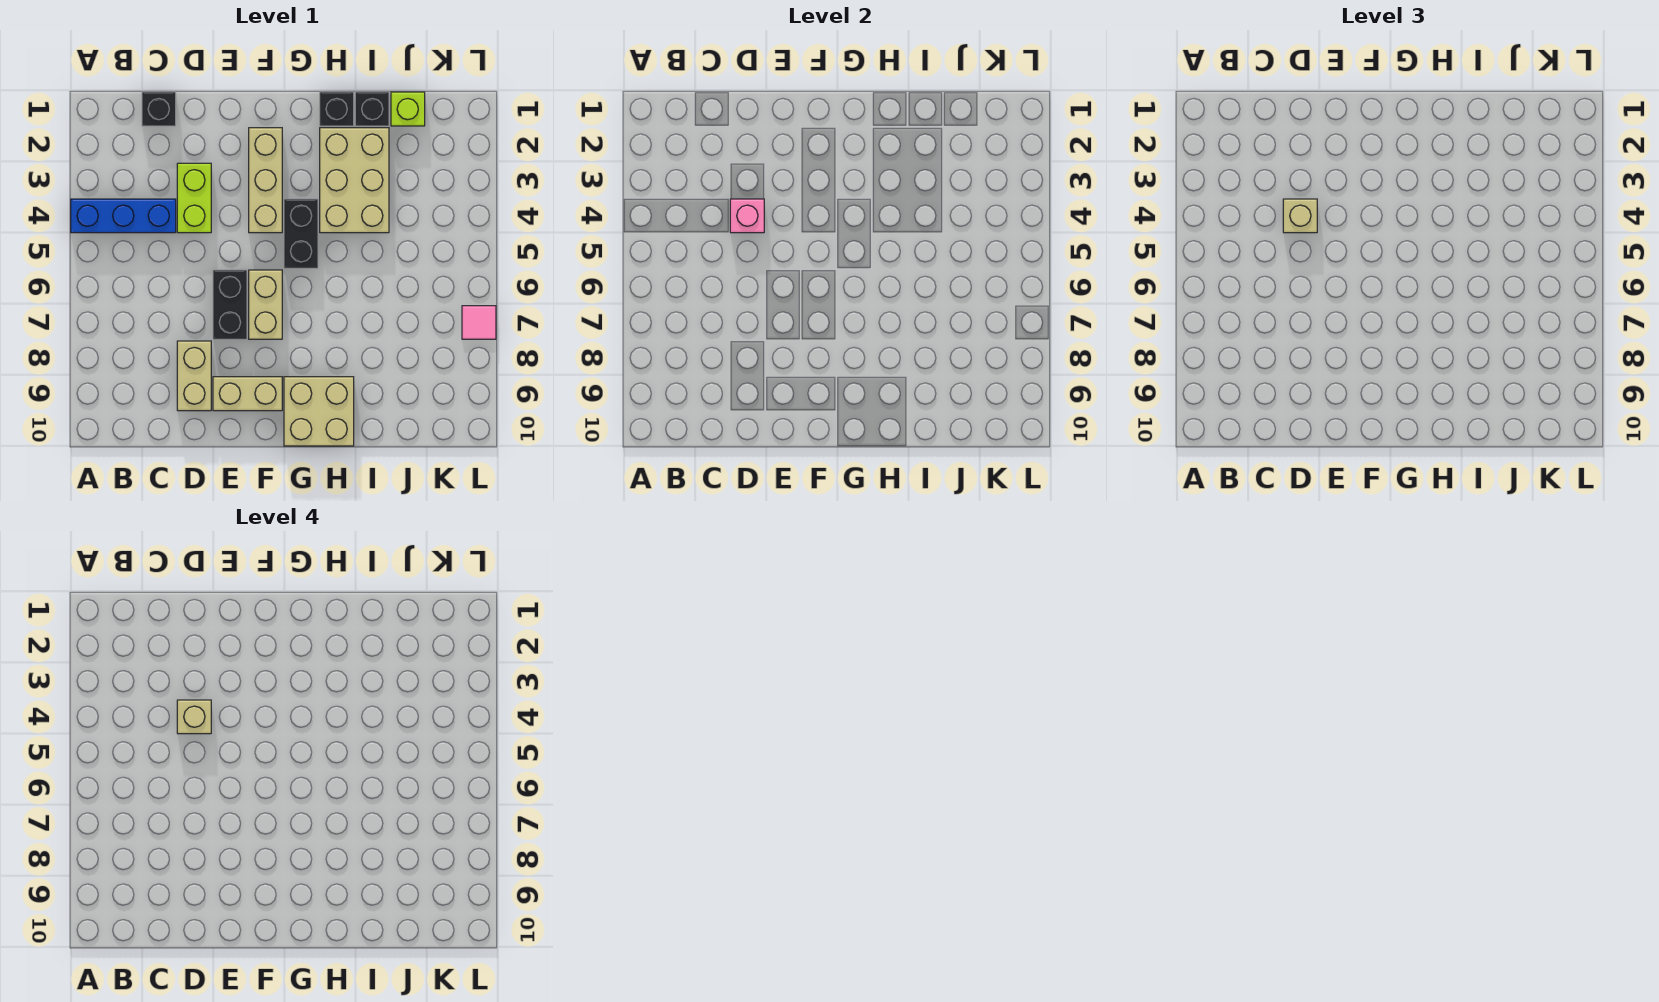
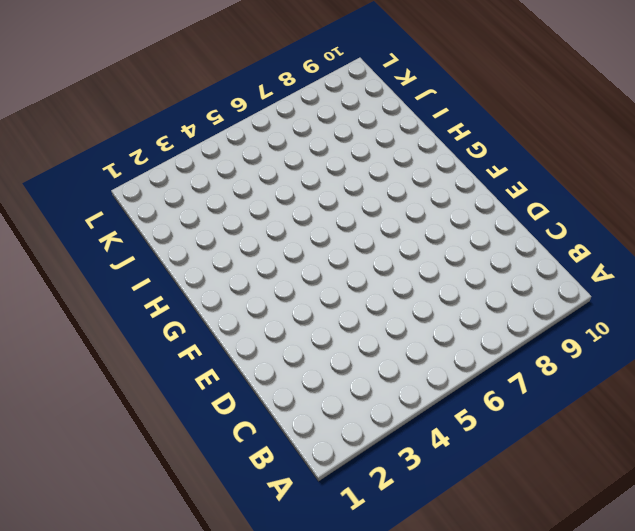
none -> blue brick A4:C4 level 1
none -> black brick C1 level 1
none -> lime brick D3:D4 level 1

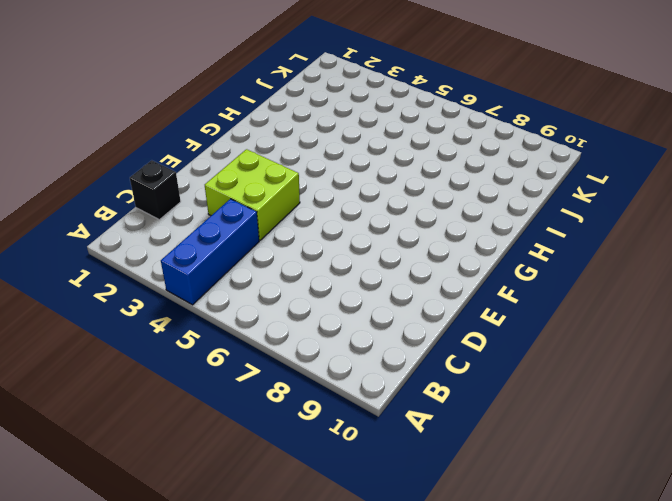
lime brick D3:E4 level 1 -> lime brick D3:D4 level 1
none -> tan brick D8:D9 level 1
none -> black brick E6:E7 level 1
none -> tan brick E9:F9 level 1

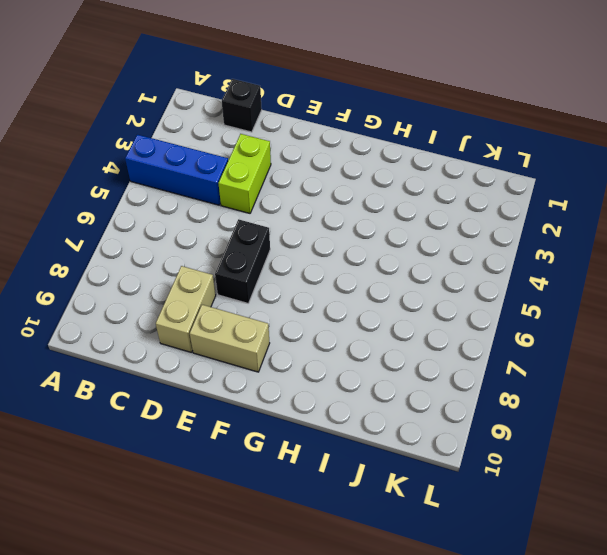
none -> tan brick F2:F4 level 1
none -> tan brick F6:F7 level 1
none -> black brick G4:G5 level 1

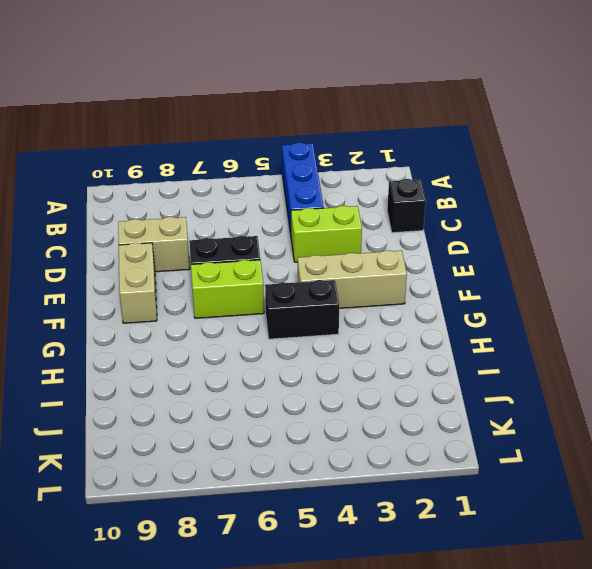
lime brick F6:F7 level 1 -> tan brick F6:F7 level 1
none -> tan brick G9:H10 level 1
none -> black brick H1 level 1
none -> tan brick H2:I4 level 1

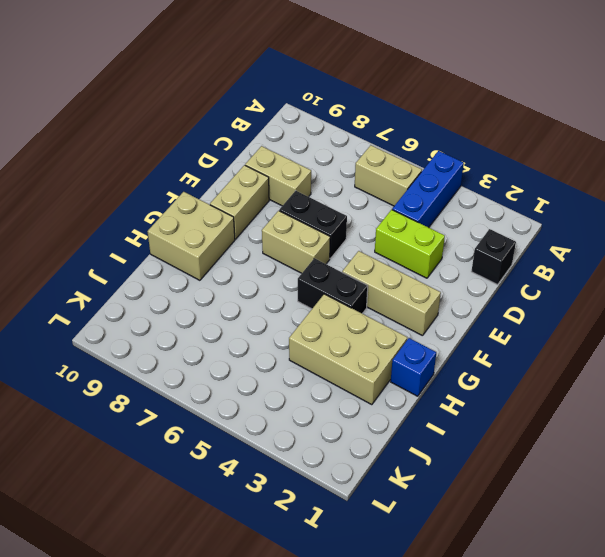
tan brick B5:B6 level 1 -> none
blue brick H1 level 1 -> black brick H1 level 1
none -> black brick I1 level 1
none -> lime brick J1 level 1
none -> pink tile L7 level 1

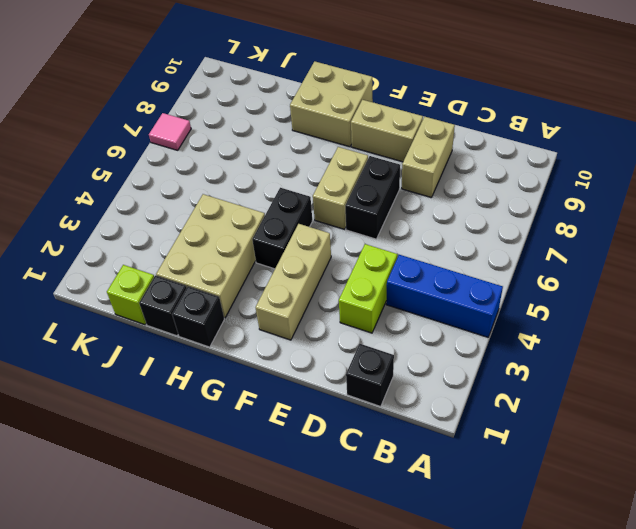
none -> pink brick D4 level 2
none -> tan brick D4 level 3
none -> tan brick D4 level 4

